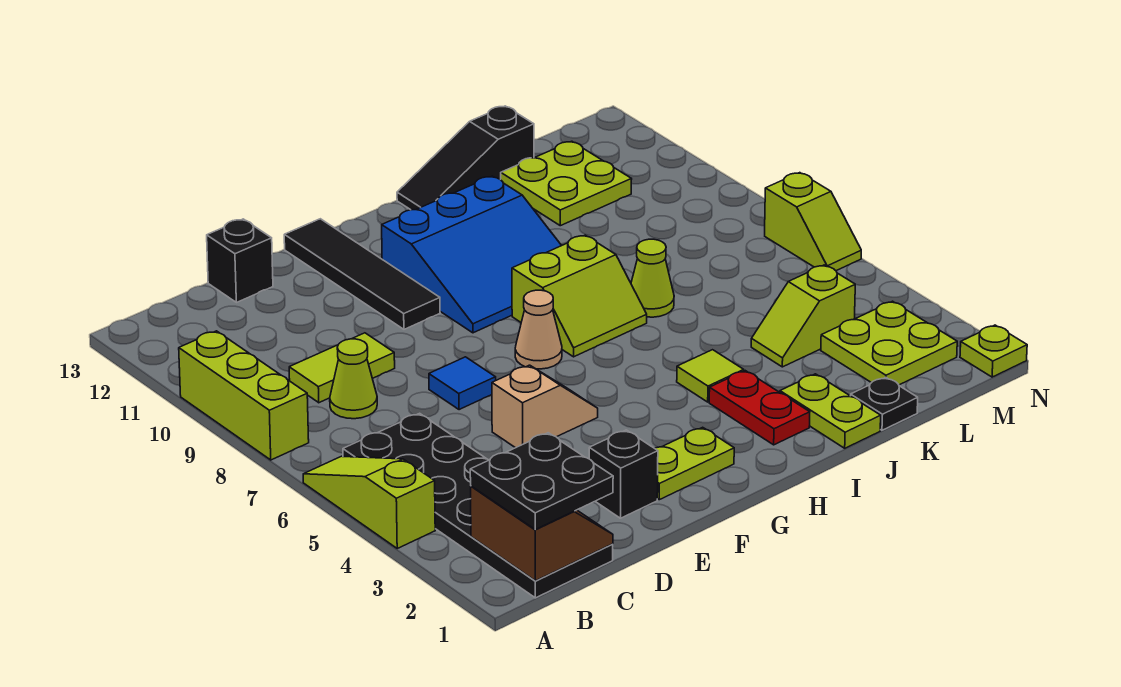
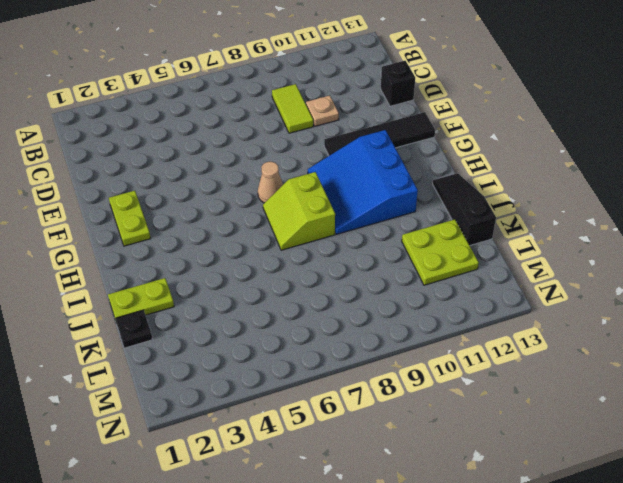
tan plate D10 level 1 -> none
none -> lime slope A4:A6 level 1 top 4
none -> lime brick A8:A10 level 1
none -> black plate B1:C6 level 1

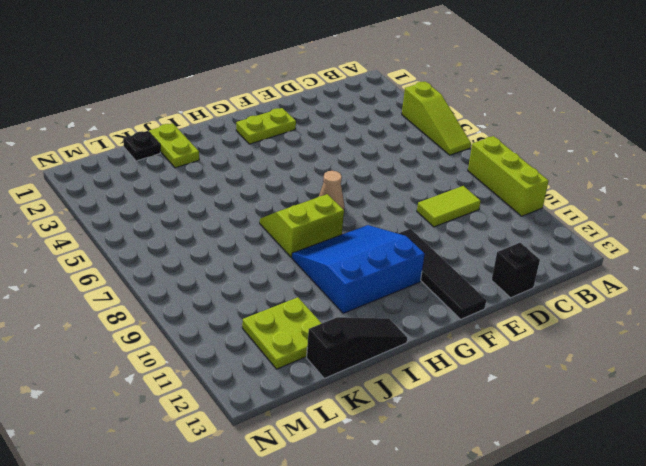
none -> black plate B1:C6 level 1
none -> lime cone C8 level 1
none -> black brick E2 level 1

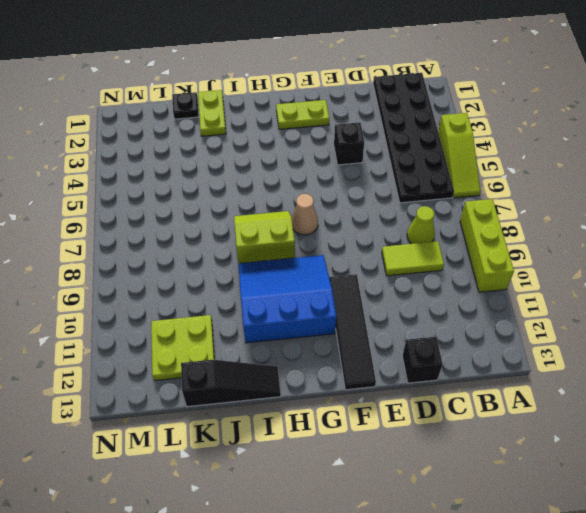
black brick E4 level 1 -> black brick E2 level 1
none -> tan slope E5:F5 level 1 top E
none -> blue tile E7 level 1
none -> red plate I2:I3 level 1

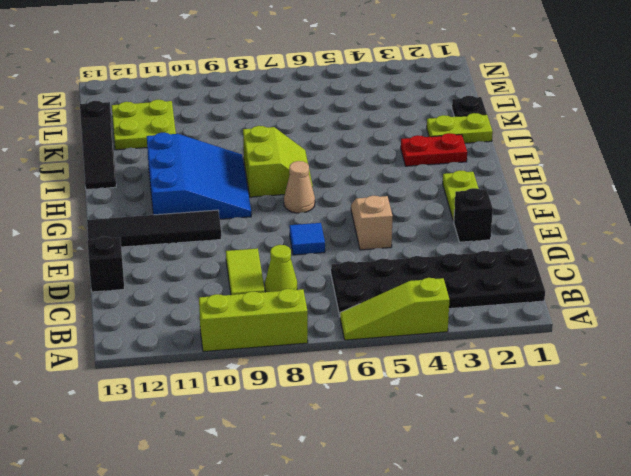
none -> lime tile I4 level 1
none -> lime cone J7 level 1
none -> lime slope K4:L4 level 1 top L

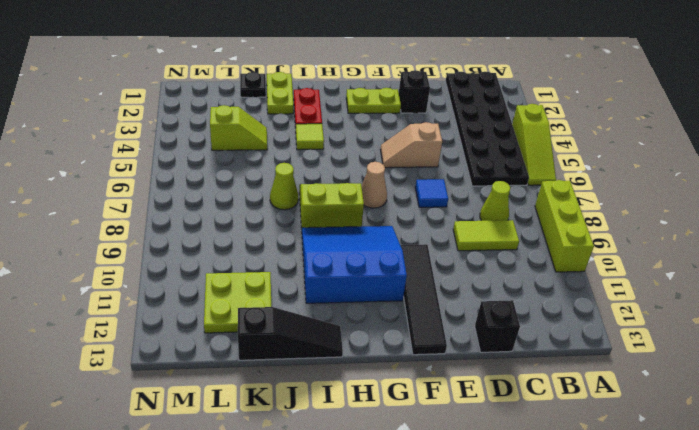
none -> lime plate L2:M3 level 1
none -> lime plate N1 level 1
none -> lime slope N6:N7 level 1 top 7

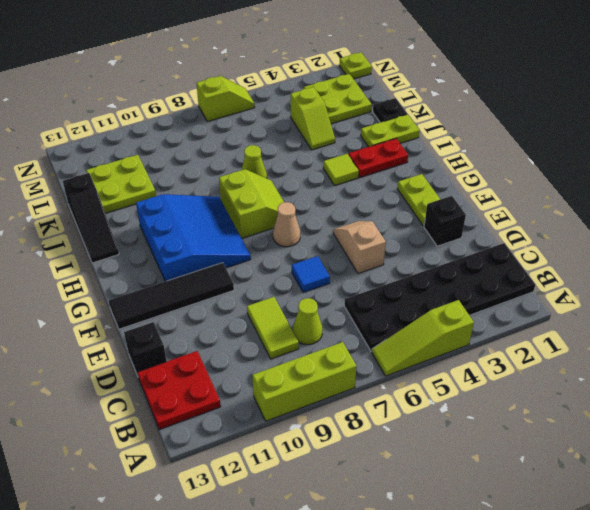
red plate B12:C13 level 1 -> none
none -> brown slope B1:C2 level 2 top B
none -> black plate B1:C2 level 3

